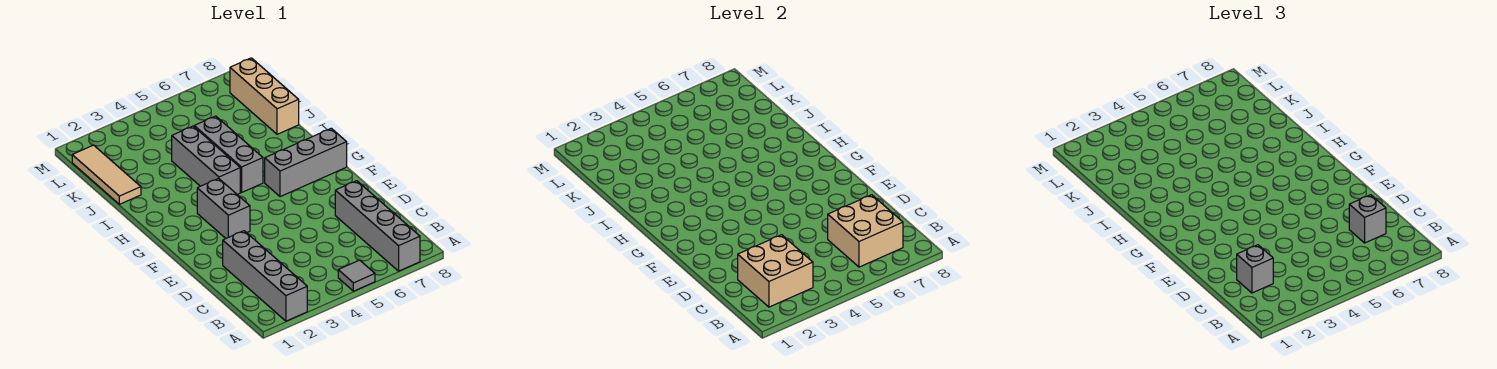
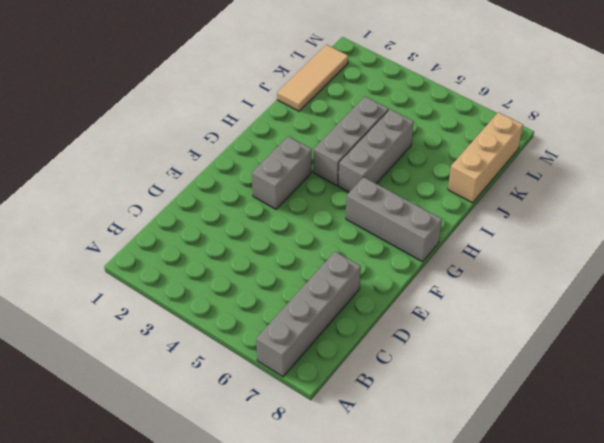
none -> grey brick A2:D2 level 1
none -> grey tile A5 level 1
none -> tan brick B2:C3 level 2

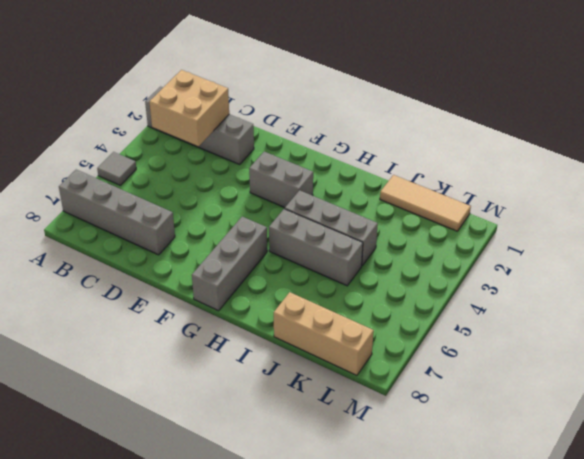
none -> tan brick B6:C7 level 2
none -> grey brick C2 level 3
none -> grey brick C7 level 3

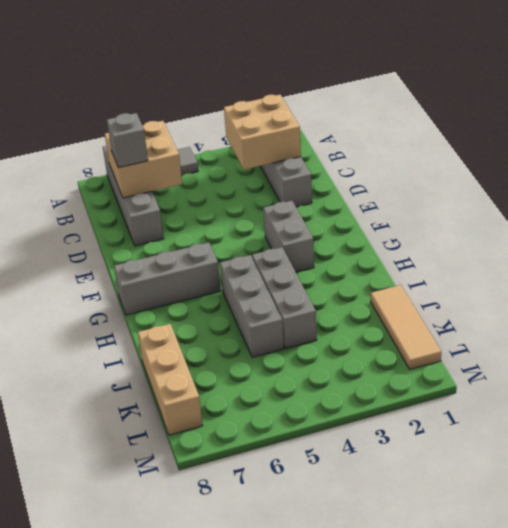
none -> grey brick C2 level 3

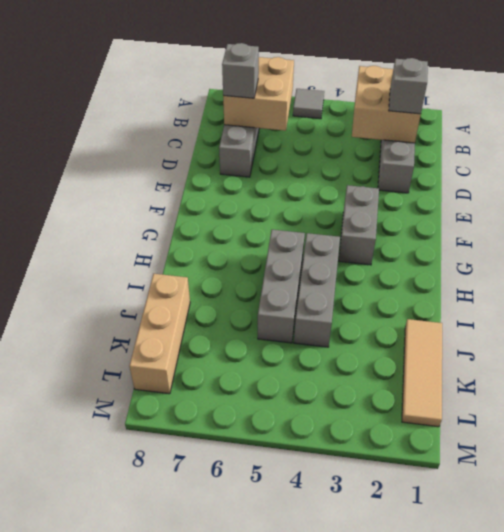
none -> grey brick G6:G8 level 1

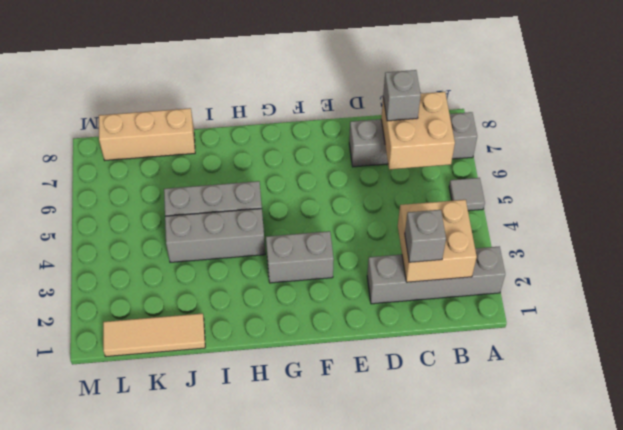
none -> grey brick G6:G8 level 1

